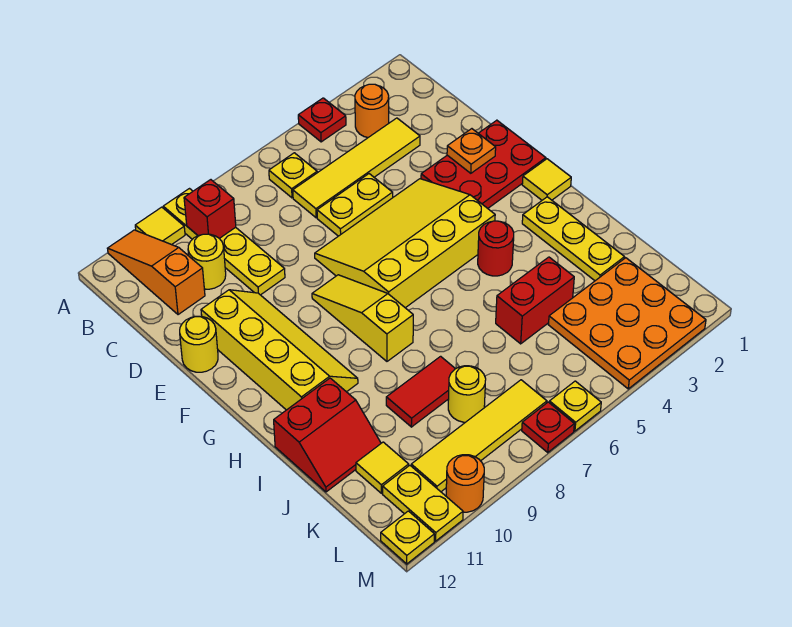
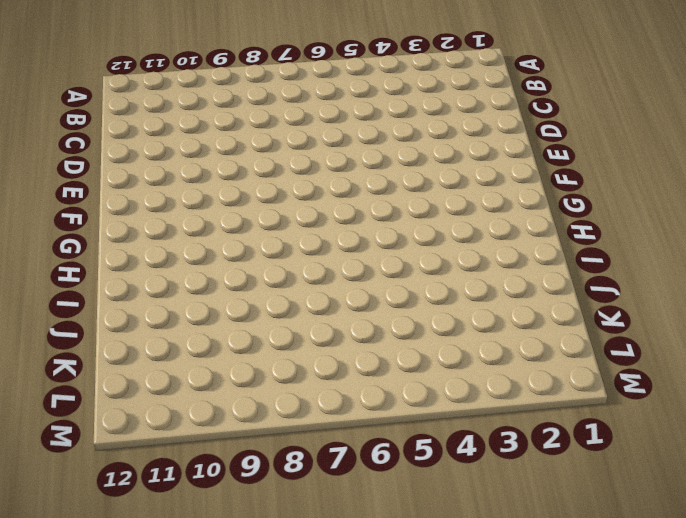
none -> red plate A4 level 1
none -> yellow plate A9:D9 level 1
none -> yellow tile A10 level 1
none -> orange slope A11:C11 level 1 top C

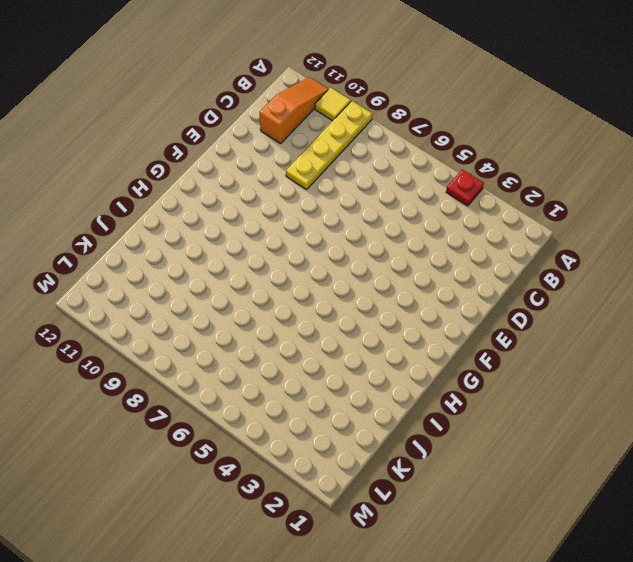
none -> orange round brick B3 level 1
none -> yellow plate B6 level 1
none -> yellow tile C3:C6 level 1
none -> yellow round brick C10 level 1

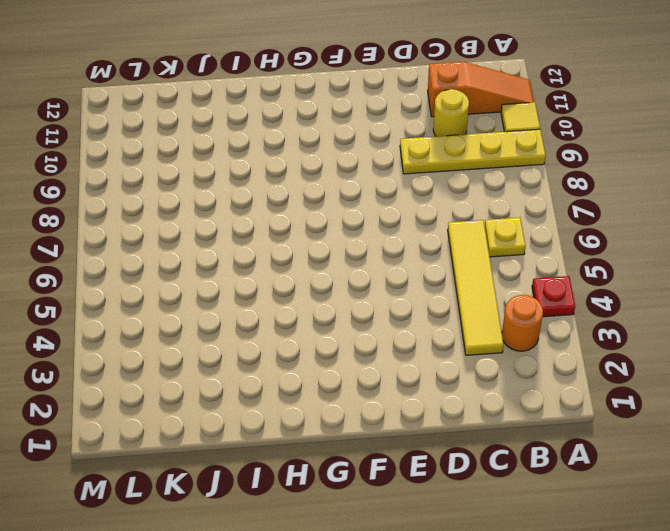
none -> yellow plate D5:D6 level 1
none -> red plate E1:F3 level 1
none -> yellow slope E4:G7 level 1 top G
none -> yellow slope E10:H11 level 1 top 11

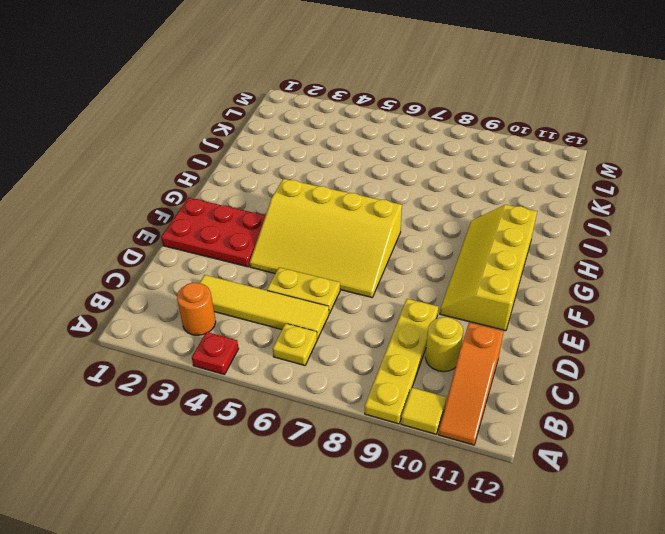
none -> yellow round brick E12 level 1
none -> yellow slope F8:H8 level 1 top H
none -> yellow tile G1 level 1
none -> yellow plate H2:J2 level 1

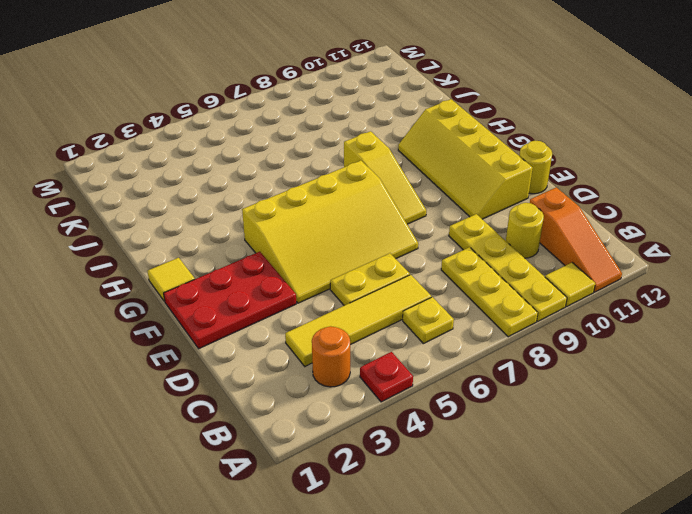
yellow plate A8:C8 level 1 -> yellow plate H2:J2 level 1
none -> red round brick H4 level 1
none -> red slope I11:J12 level 1 top I
none -> red brick J4:J5 level 1
none -> red tile J8:J9 level 1

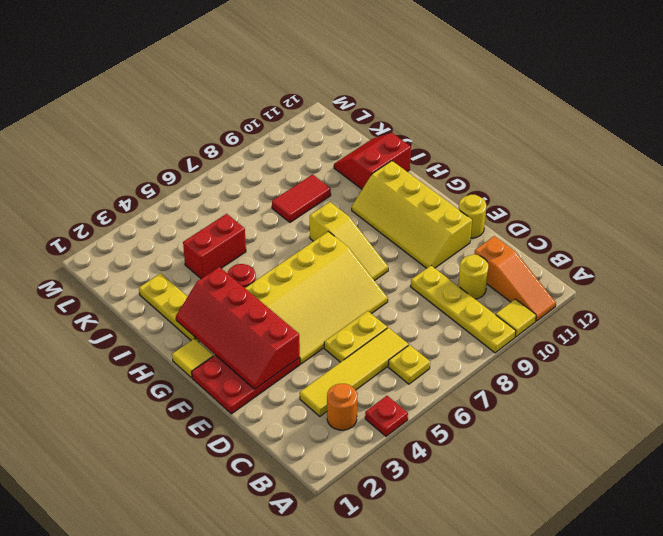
red slope E2:H3 level 2 top 3 -> orange plate E2 level 2
none -> orange plate K2:M4 level 1
none -> yellow round brick K8 level 1
none -> yellow tile K11 level 1
none -> yellow tile L7:L10 level 1

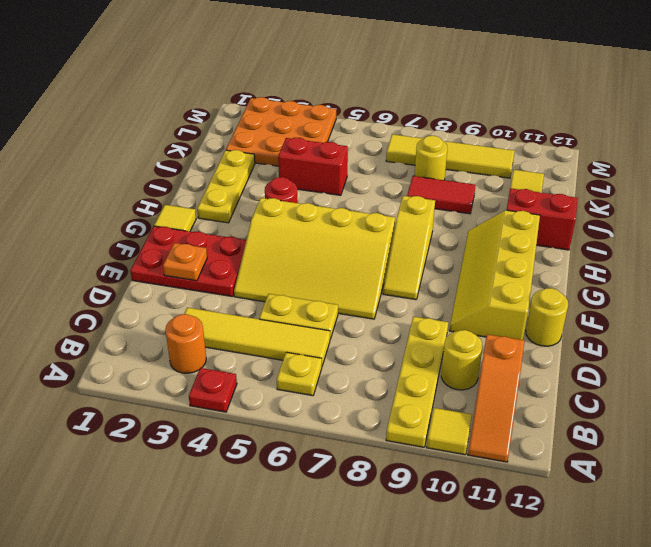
none -> yellow plate L11:M11 level 1
none -> yellow plate M6 level 1
none -> red plate M7 level 1
none -> orange round brick M10 level 1

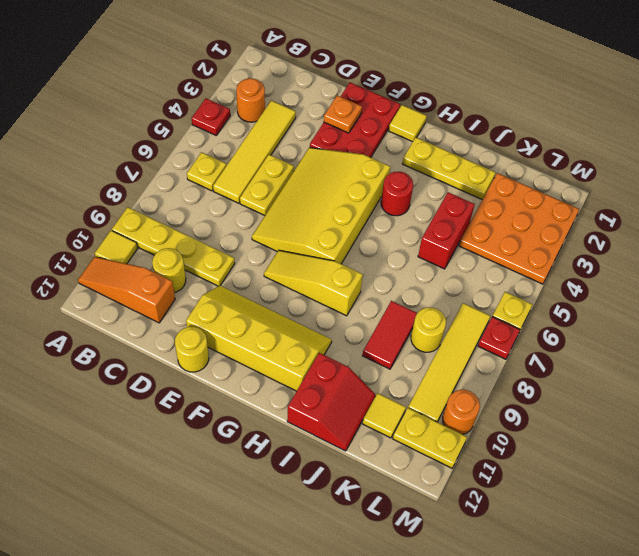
none -> yellow plate M12 level 1
none -> red brick B9 level 2

